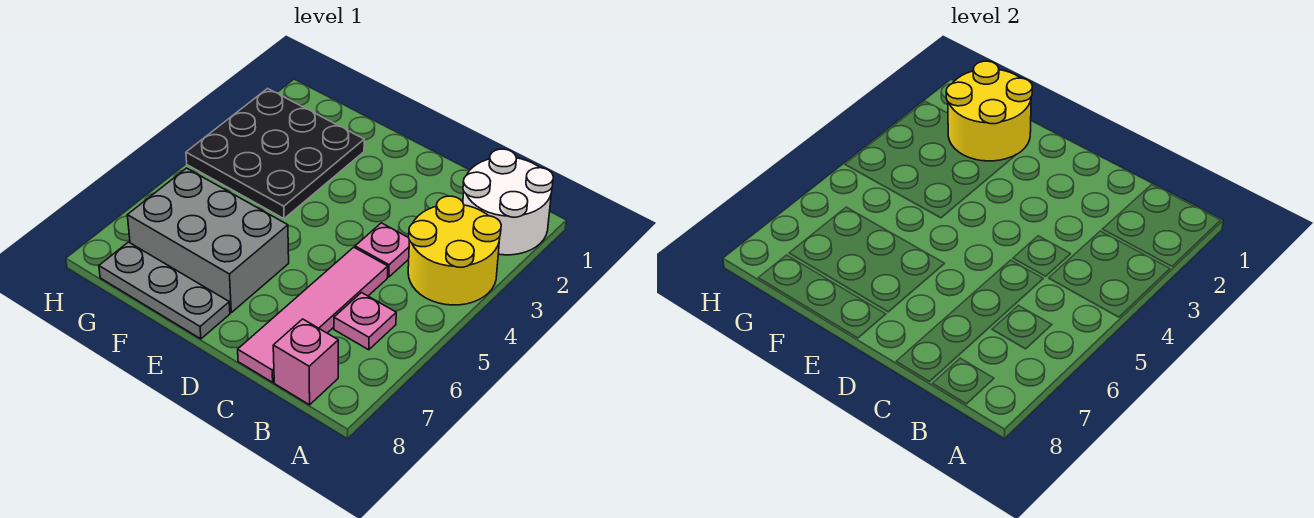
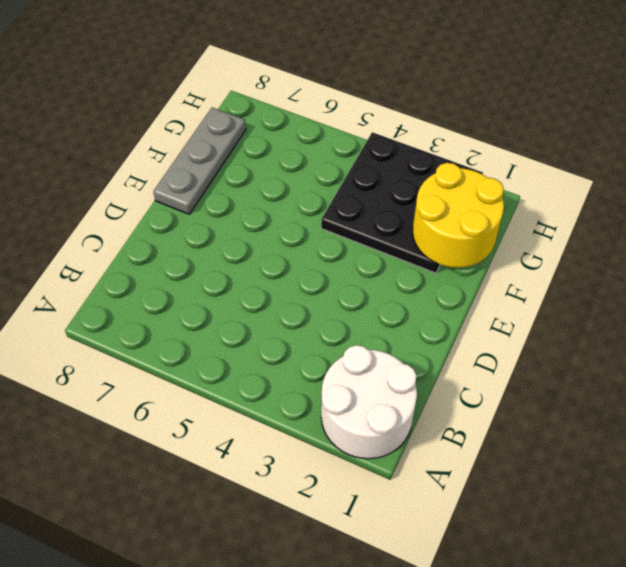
none -> yellow round brick A3:B4 level 1
none -> pink plate B6 level 1

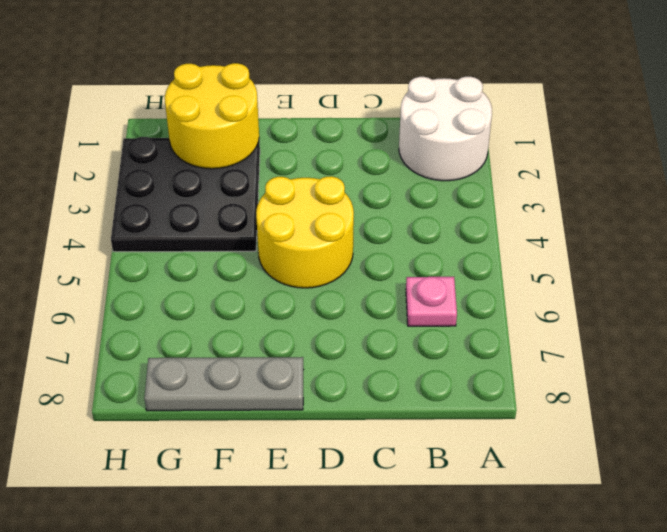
yellow round brick D4:E5 level 1 -> yellow round brick A3:B4 level 1
none -> pink brick B8 level 1
none -> pink plate C4 level 1

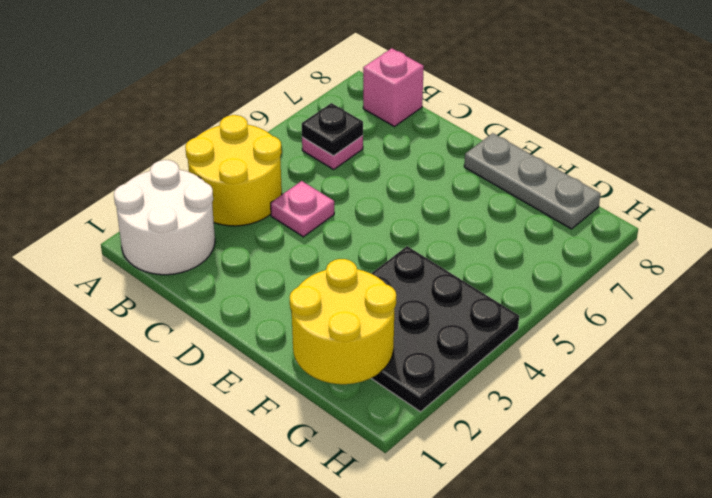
black plate B6 level 2 -> none
none -> pink tile C5:C8 level 1
none -> grey brick E6:G7 level 1

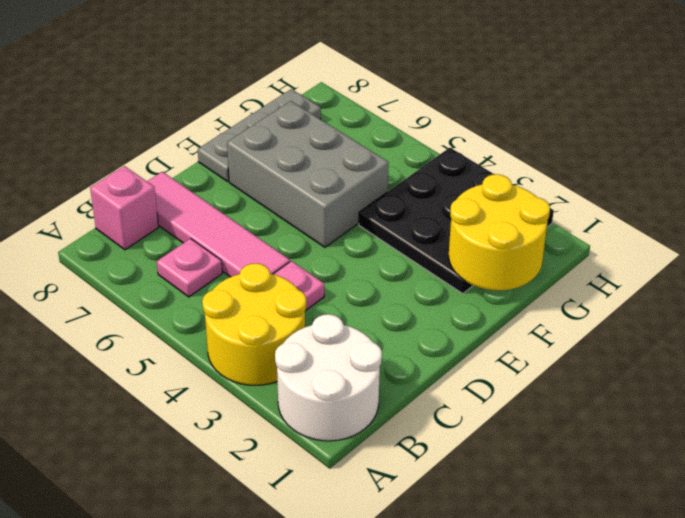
grey brick E5:F7 level 1 -> grey brick E6:G7 level 1

